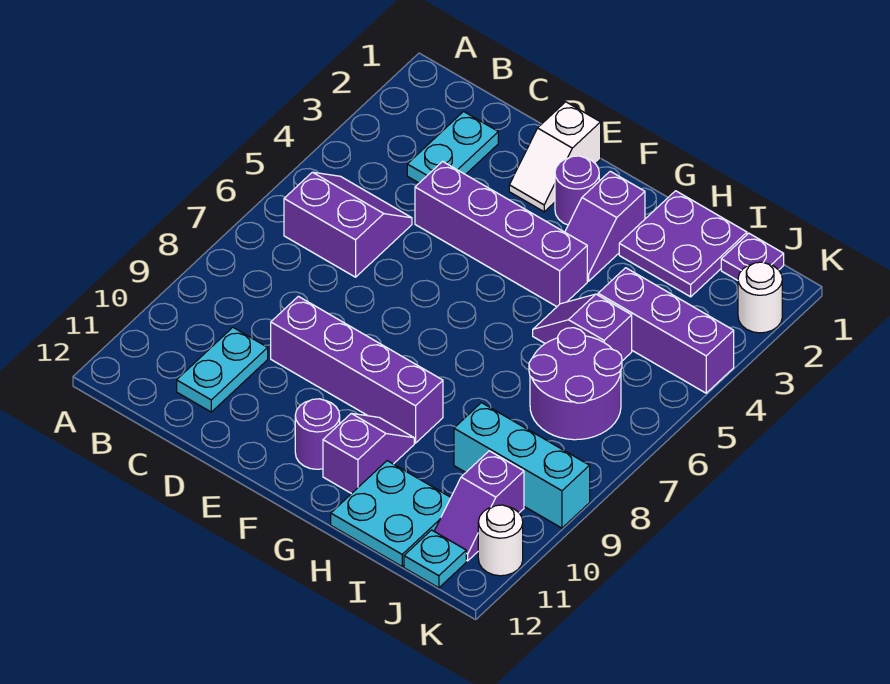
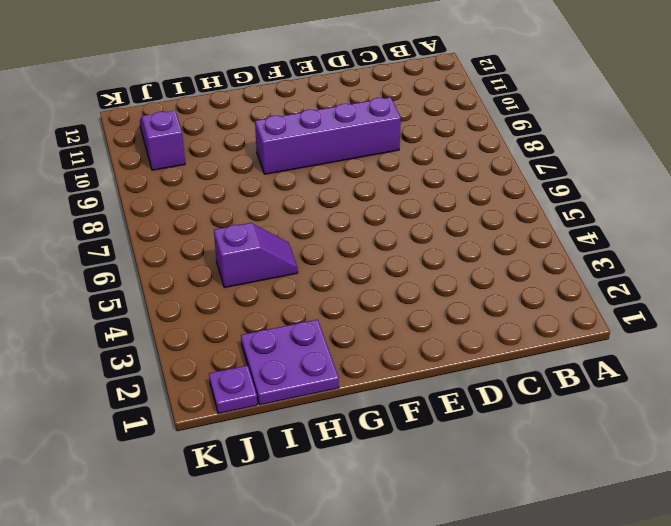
none -> purple slope B5:C6 level 1 top 6
none -> cyan plate C2:C3 level 1
none -> cyan plate C10:C11 level 1

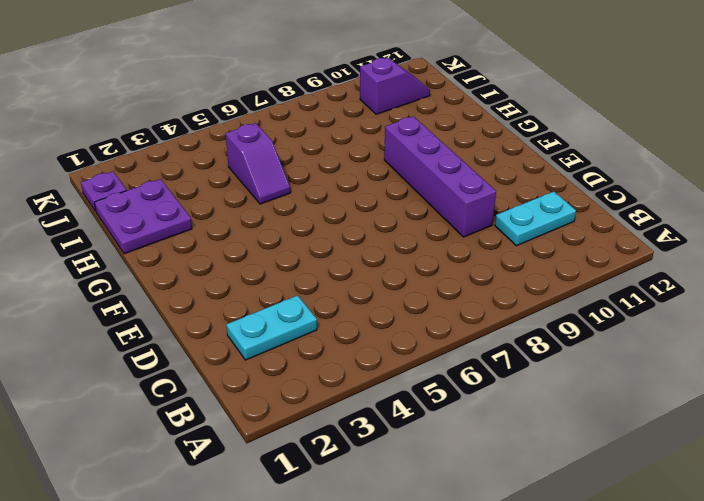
none -> purple slope B5:C6 level 1 top 6
none -> purple brick D4:G4 level 1
none -> white slope E1:E2 level 1 top 1

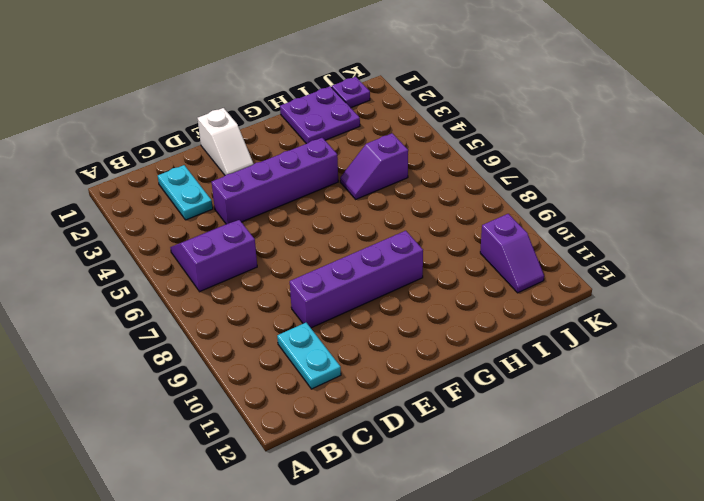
none -> purple round brick F2 level 1
none -> purple round brick F11 level 1
none -> purple slope G2:G3 level 1 top 2

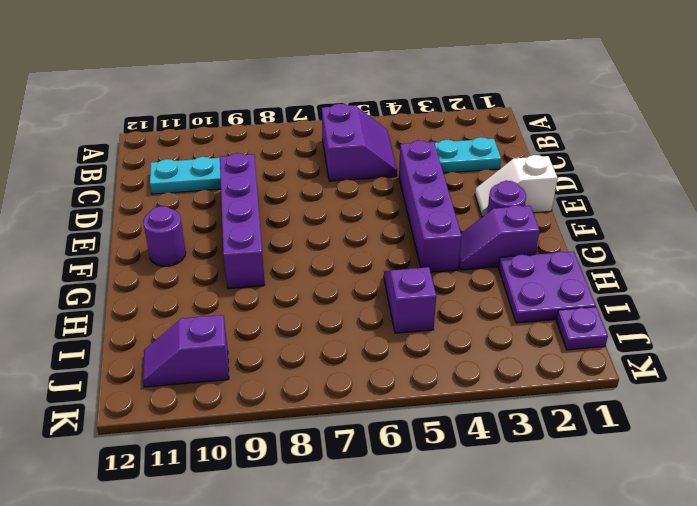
none -> purple slope G10:G11 level 1 top 11
none -> cyan plate H11:I12 level 1
none -> purple brick I4:K4 level 1

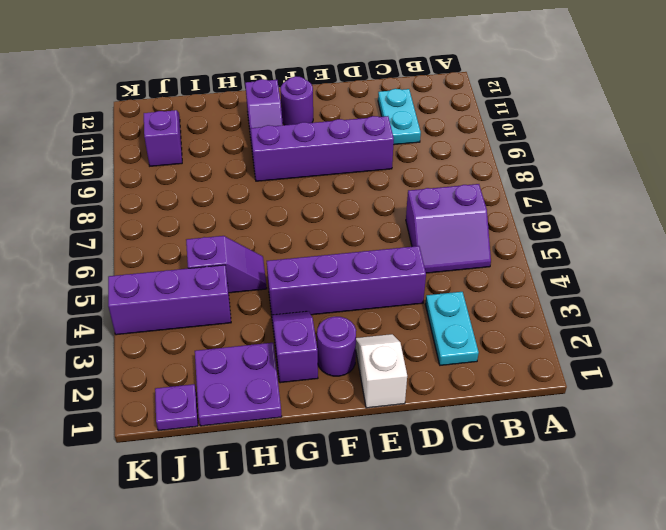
none -> cyan plate H11:I12 level 1
none -> purple round brick I6:J7 level 1
none -> cyan brick I9:K9 level 1

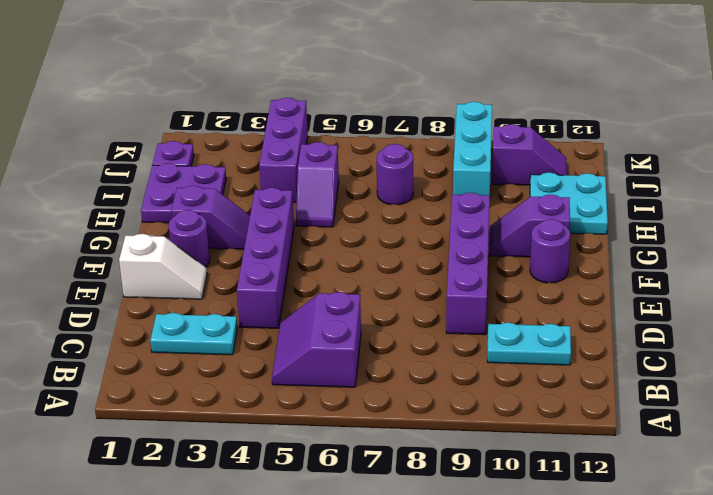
purple round brick I7 level 1 -> purple round brick I6:J7 level 1
none -> cyan plate J12 level 1
none -> white round brick K2 level 1
none -> white round brick K11 level 1

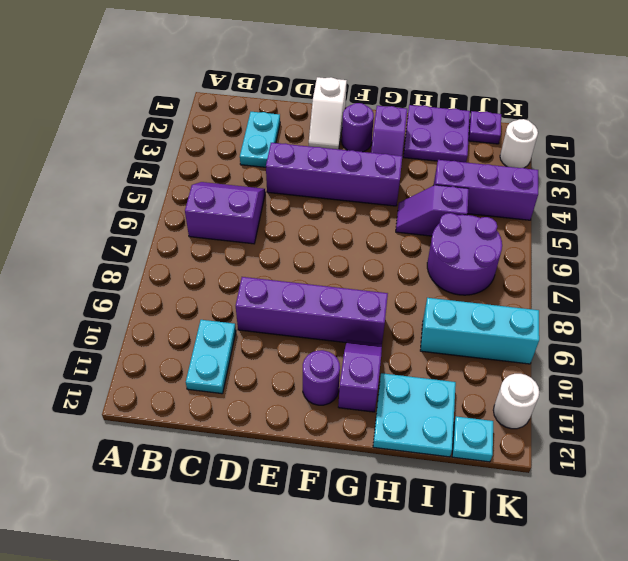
none -> purple slope J10:J11 level 1 top 10

